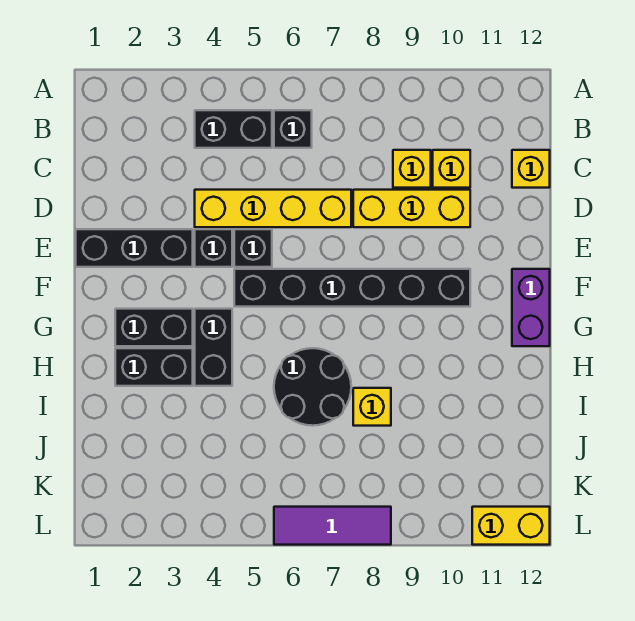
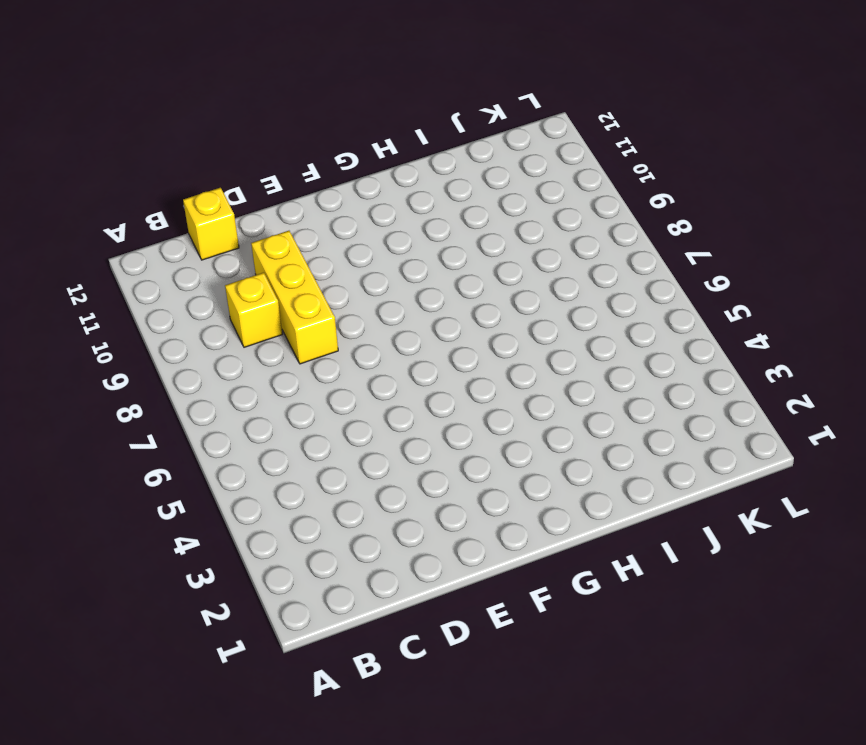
none -> black brick B4:B5 level 1
none -> black brick B6 level 1
none -> yellow brick C10 level 1

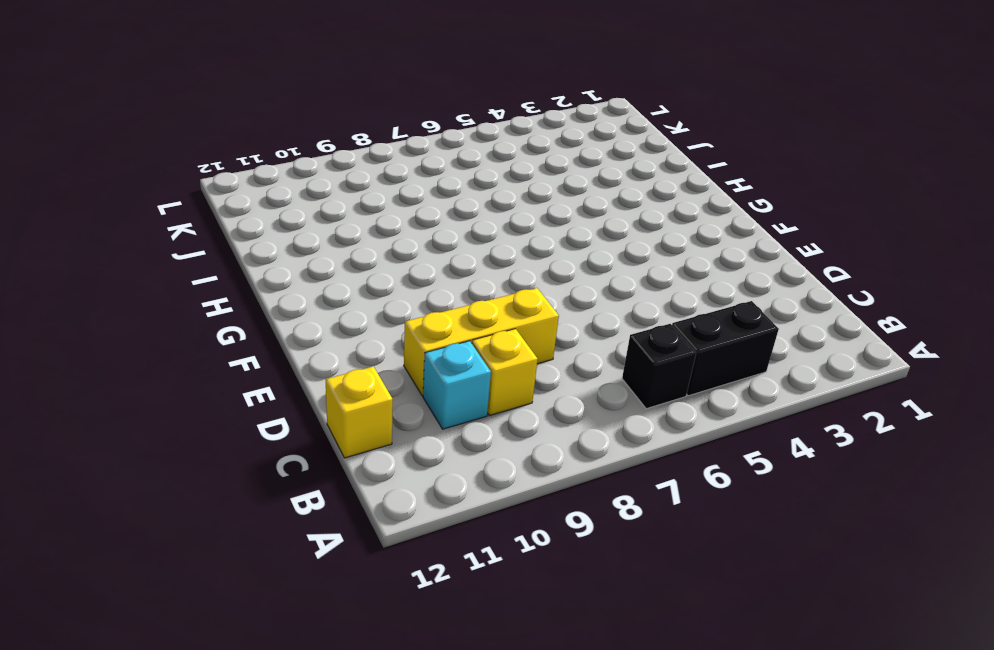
cyan brick C10 level 1 -> yellow brick C10 level 1
none -> yellow brick D4:D7 level 1
none -> black brick E1:E3 level 1
none -> black brick E4 level 1

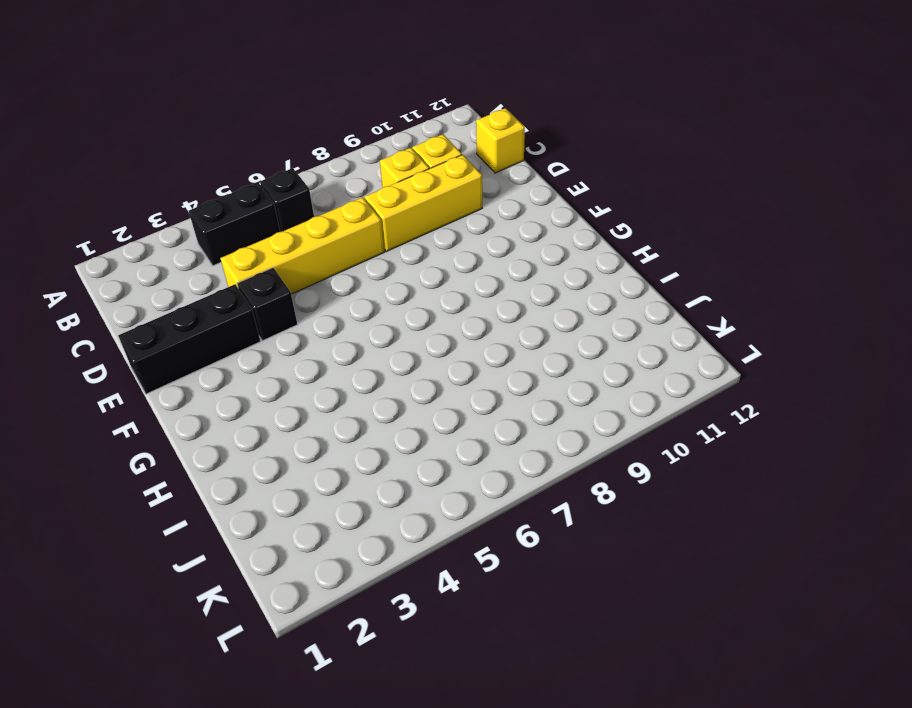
none -> black brick E5 level 1
none -> black brick F5:F10 level 1
none -> purple brick F12:G12 level 1

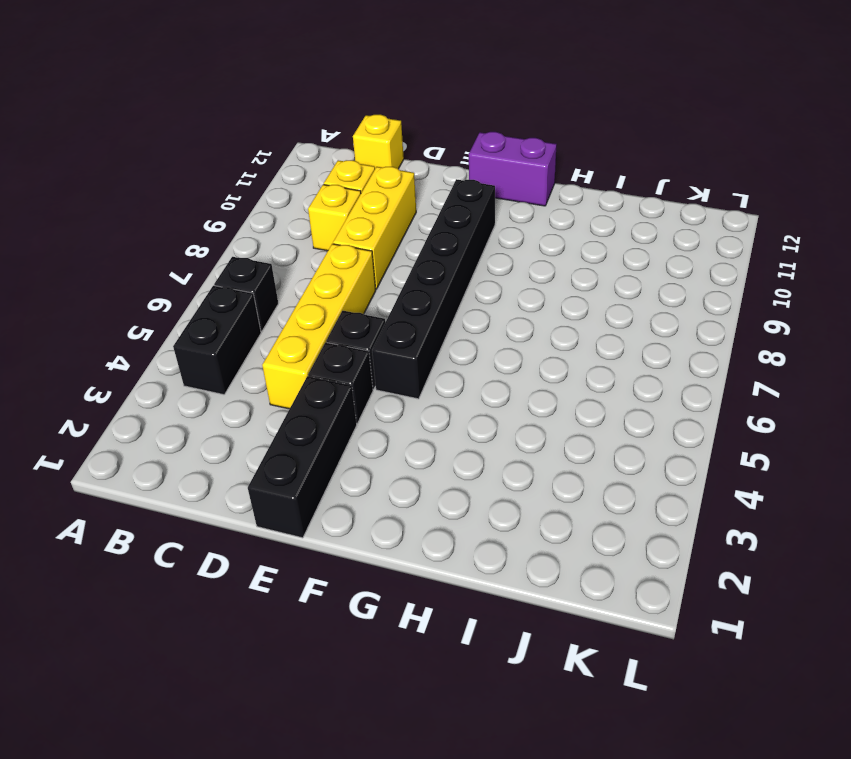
none -> black brick G2:G3 level 1
none -> black brick G4:H4 level 1
none -> black brick H2:H3 level 1

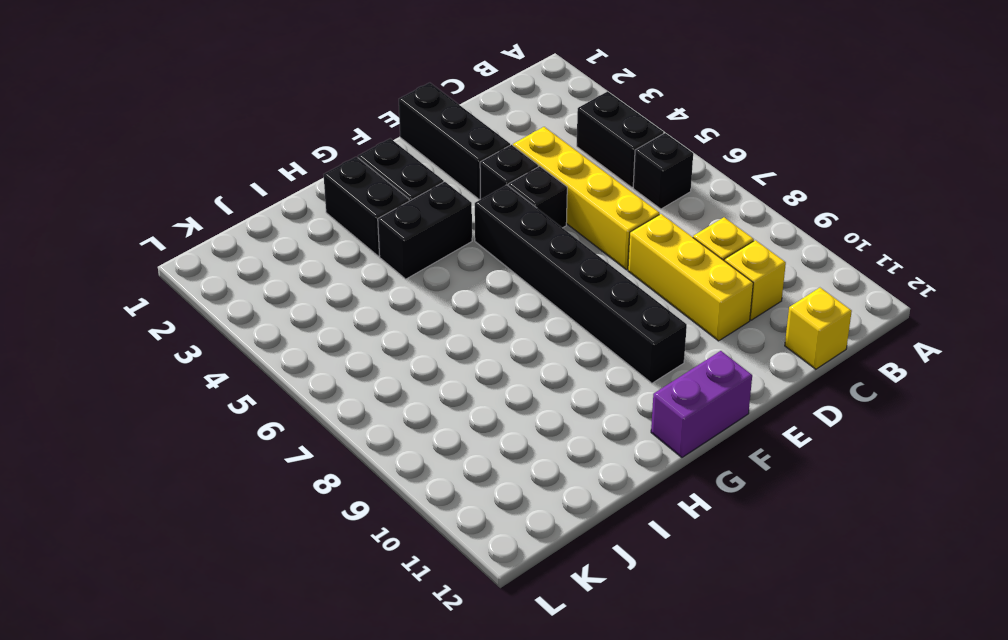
none -> black round brick H6:I7 level 1
none -> yellow brick I8 level 1
none -> purple tile L6:L8 level 1

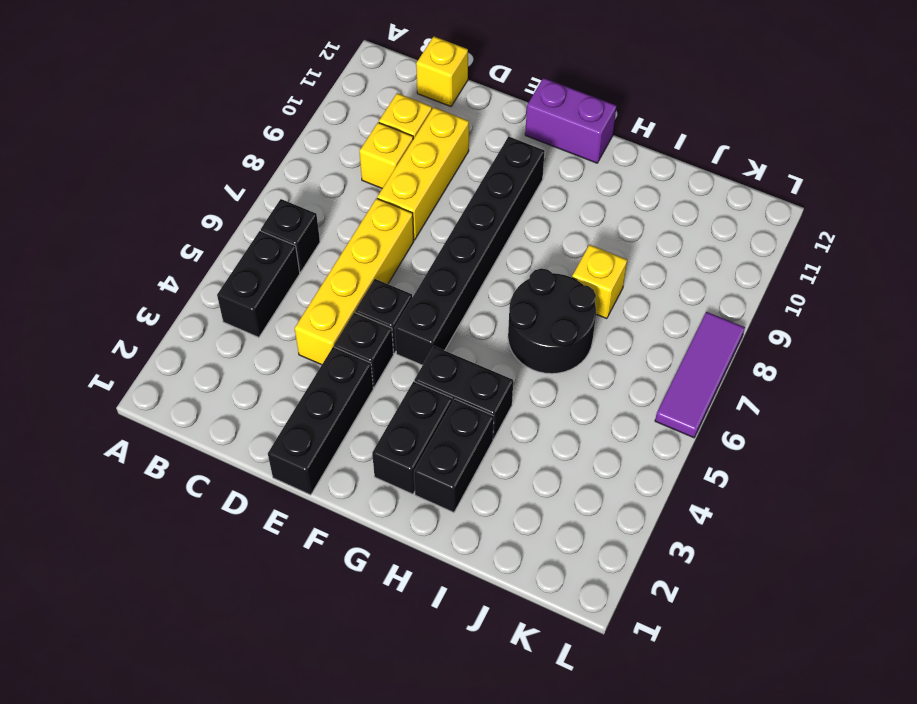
none -> yellow brick L11:L12 level 1

